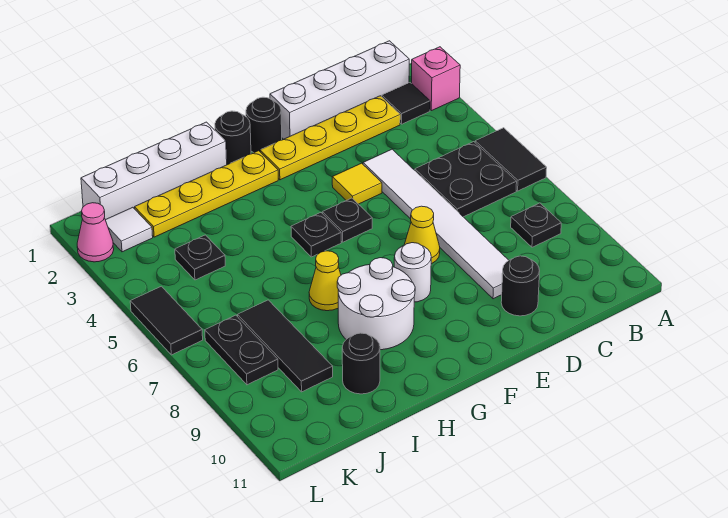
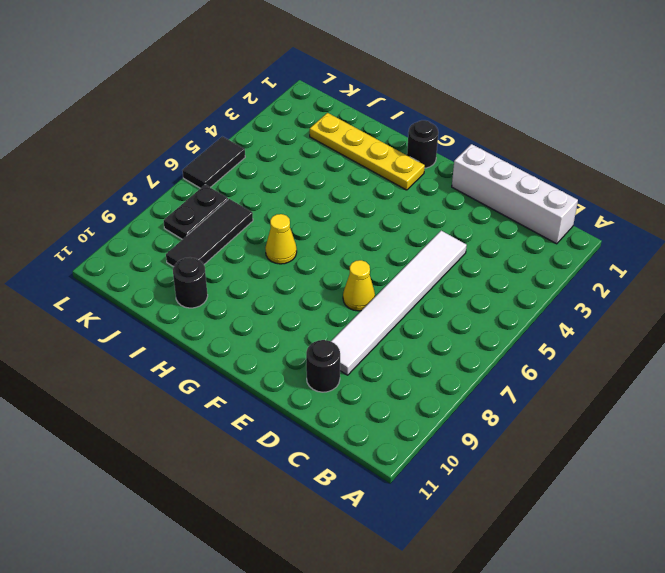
none -> pink brick A2 level 1
none -> black tile A5:A6 level 1
none -> black tile B2 level 1

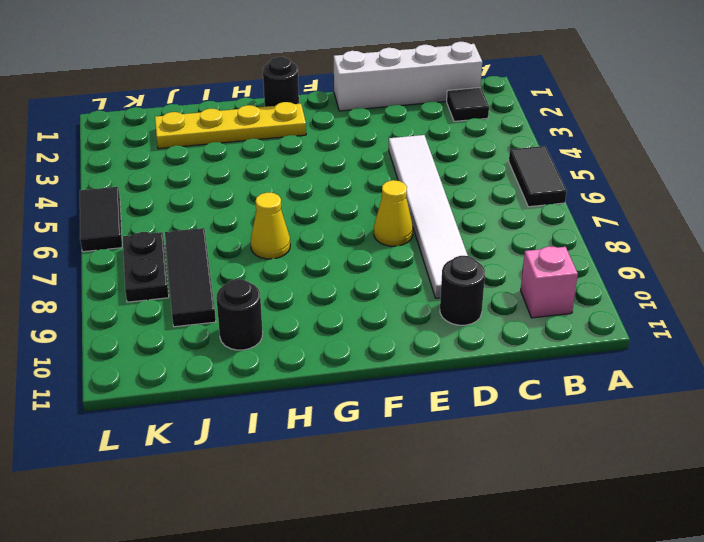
pink brick B10 level 1 -> pink brick A2 level 1
none -> black plate B5:C6 level 1
none -> black plate B8 level 1
none -> yellow plate C2:F2 level 1

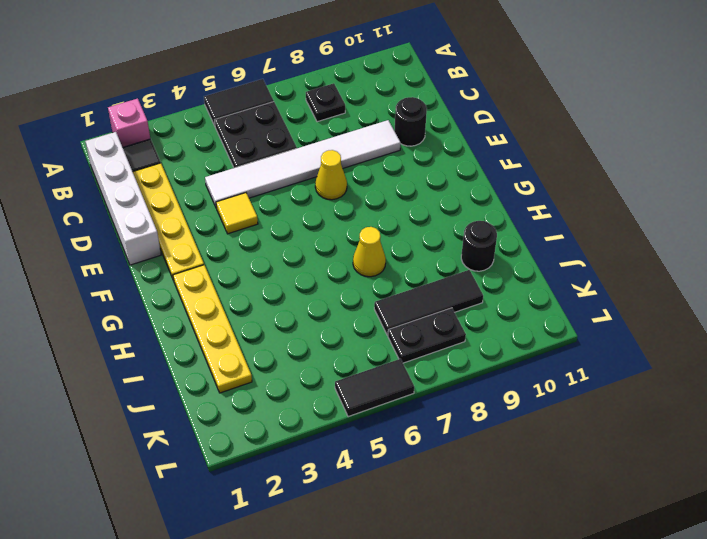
none -> black round brick F1 level 1
none -> black plate F5 level 1
none -> white round brick F8 level 1

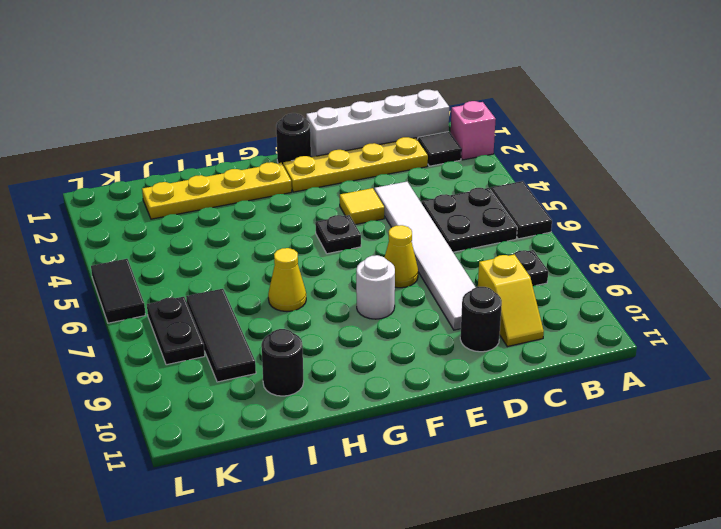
yellow slope C9:C10 level 1 top 9 -> none
none -> black round brick G1 level 1
none -> black plate G5 level 1
none -> white round brick G8:H9 level 1

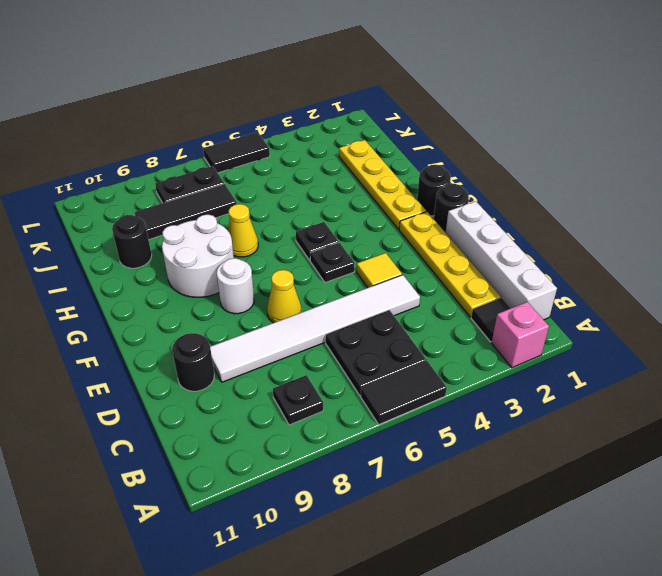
none -> white brick H1:K1 level 1
none -> black plate J4 level 1
none -> white tile K2 level 1

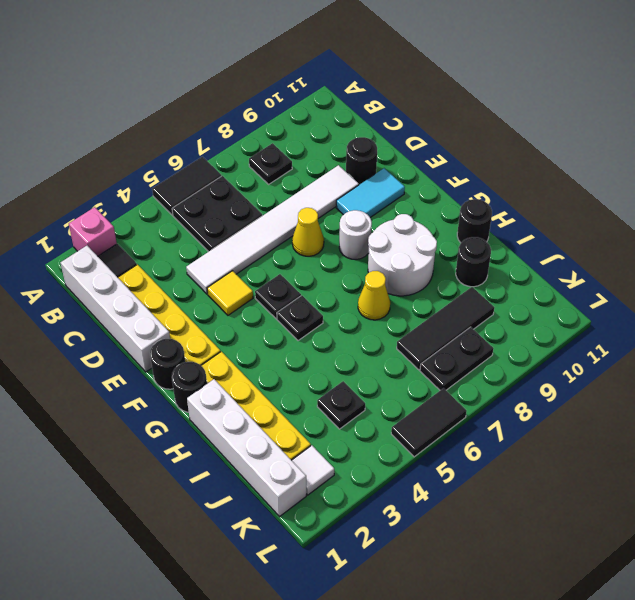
cyan tile E9:E10 level 1 -> none
black round brick H11 level 1 -> none
none -> pink cone L2 level 1

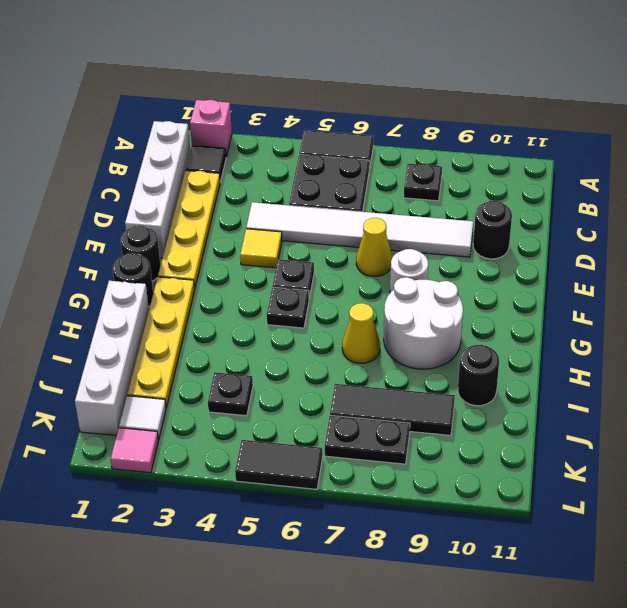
pink tile L2 level 1 -> pink cone L2 level 1

